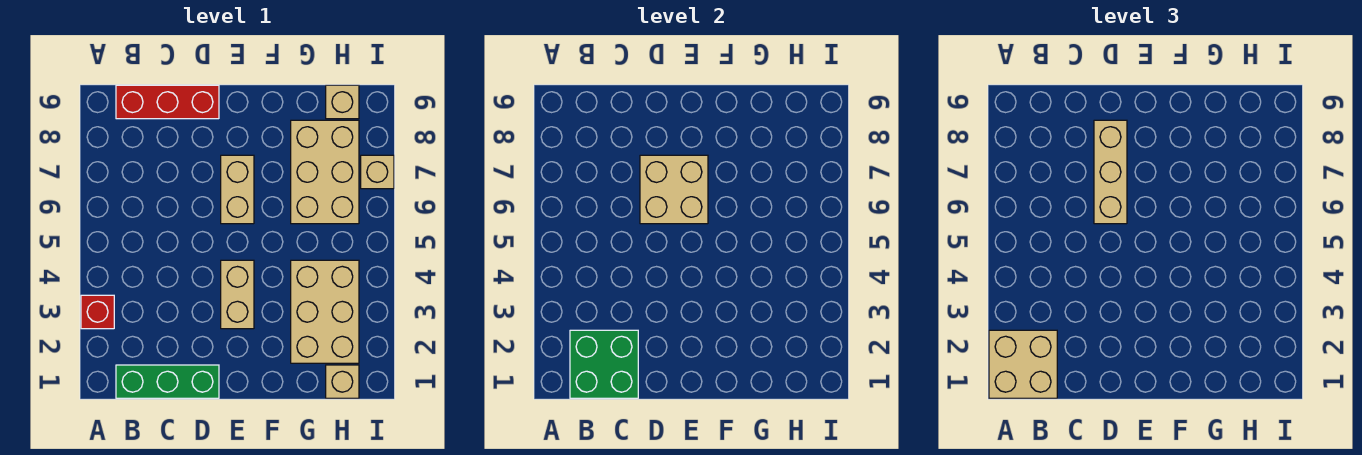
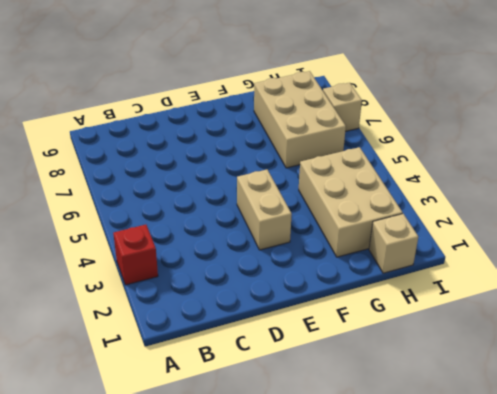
none -> green brick B1:D1 level 1
none -> red brick B9:D9 level 1
none -> tan brick E6:E7 level 1

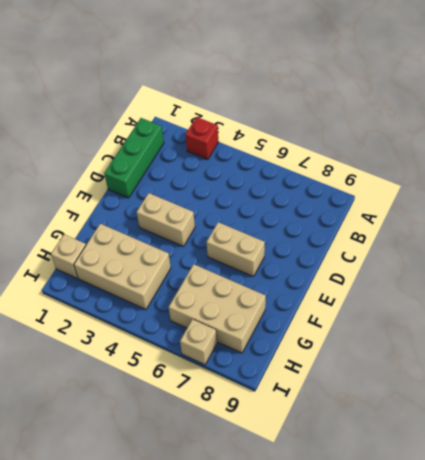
none -> red brick B9:D9 level 1
none -> tan brick H9 level 1
none -> green brick B1:C2 level 2

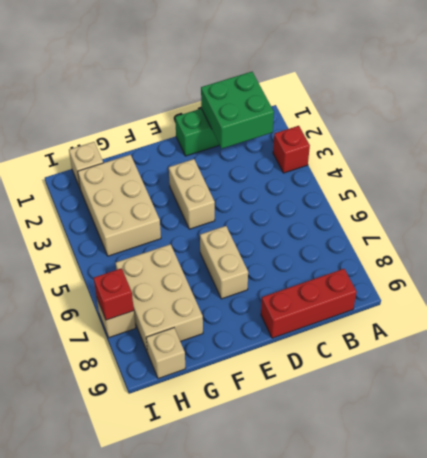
red brick I7 level 2 -> none
none -> tan brick D6:E7 level 2
none -> tan brick A1:B2 level 3
none -> tan brick D6:D8 level 3

